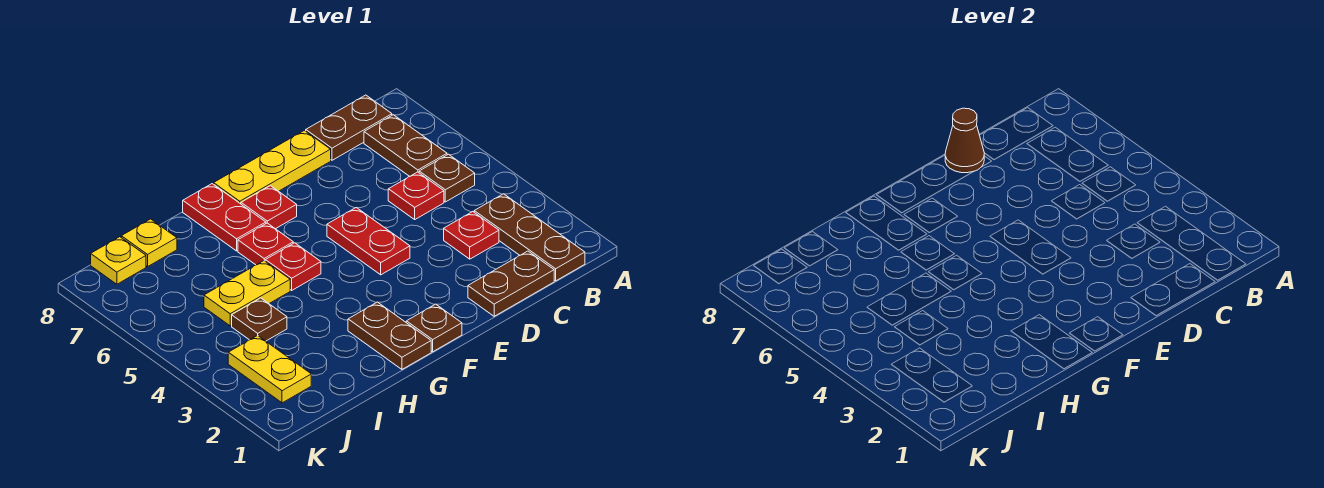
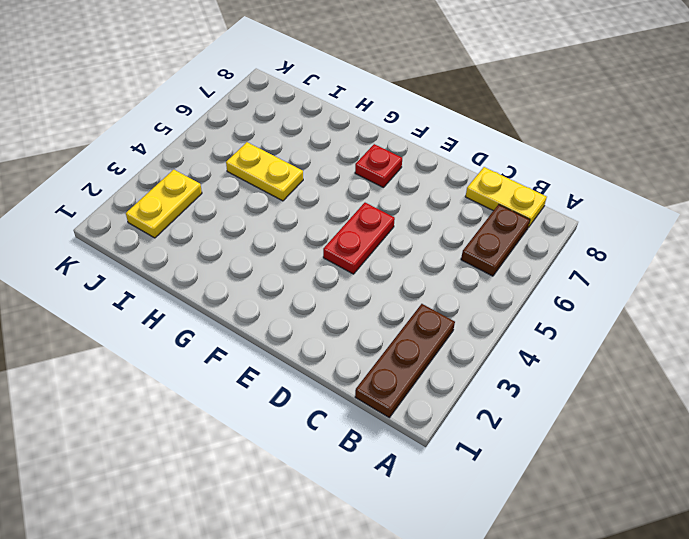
yellow plate B8:C8 level 1 -> brown plate B8:C8 level 1
none -> brown plate B5 level 1
none -> brown plate C1:D1 level 1
none -> red plate C3 level 1

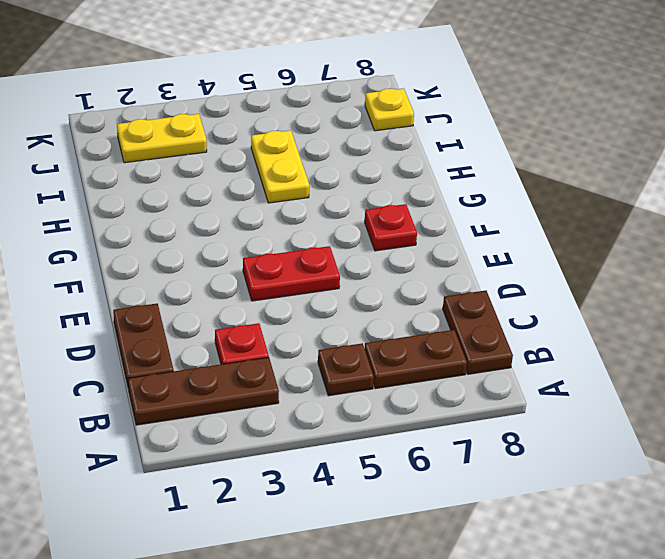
none -> red plate C5 level 1
none -> yellow plate D8:F8 level 1
none -> brown plate F1 level 1

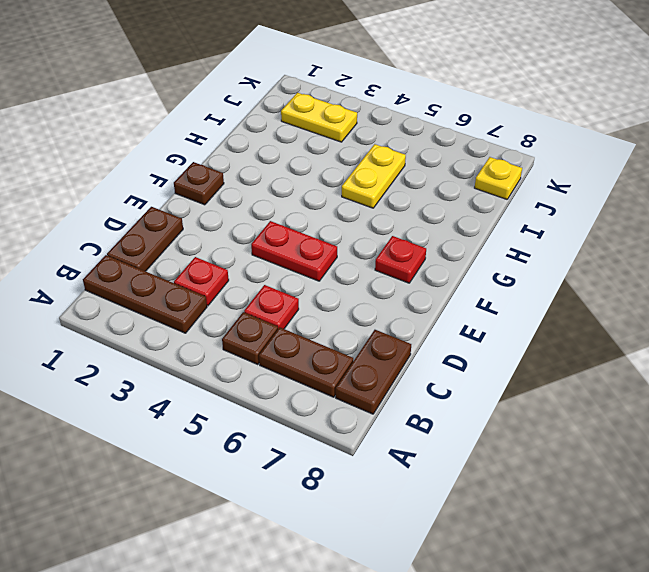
none -> yellow plate D8:F8 level 1
none -> brown plate G1:G2 level 1
none -> red plate G5 level 1

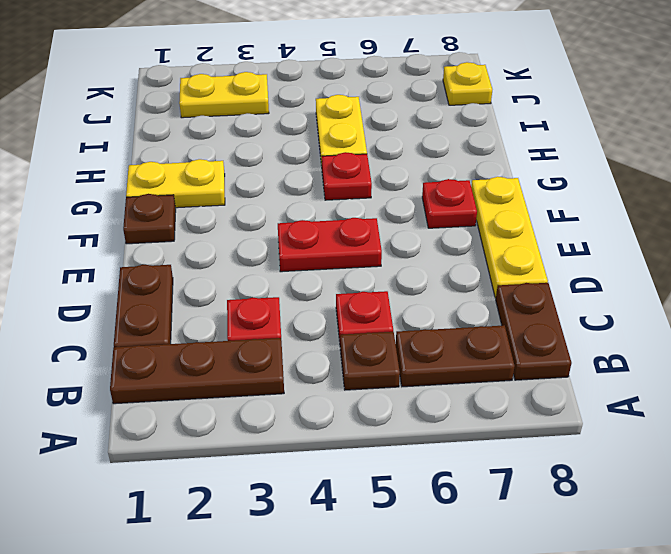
yellow plate G1:G2 level 1 -> brown plate G1:G2 level 1
none -> red plate G6 level 1
none -> red plate G7:G8 level 1
none -> brown plate I4 level 1

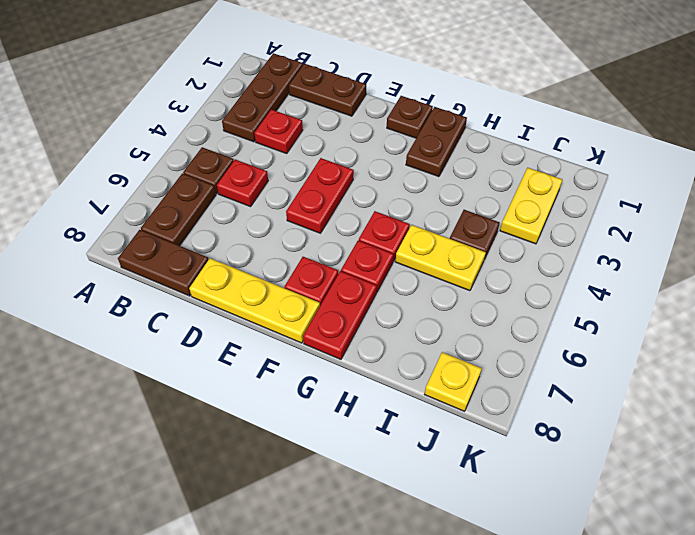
none -> yellow plate I8 level 1
none -> brown cone D8 level 2

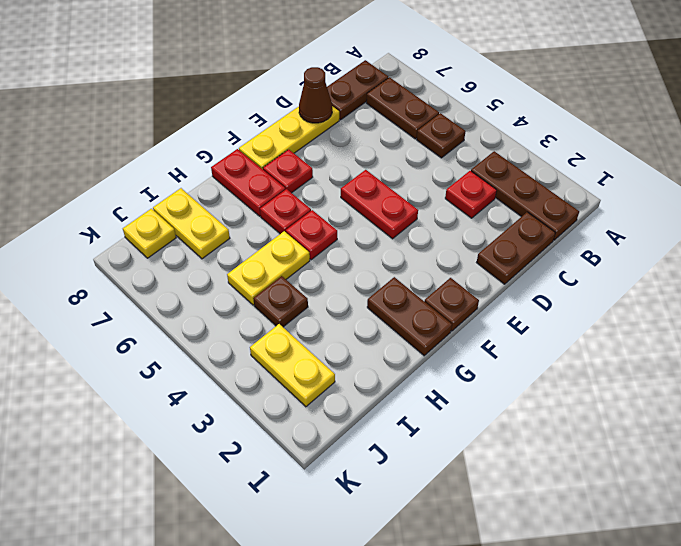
yellow plate I7:I8 level 1 -> yellow plate I8 level 1
none -> red plate C5 level 1

